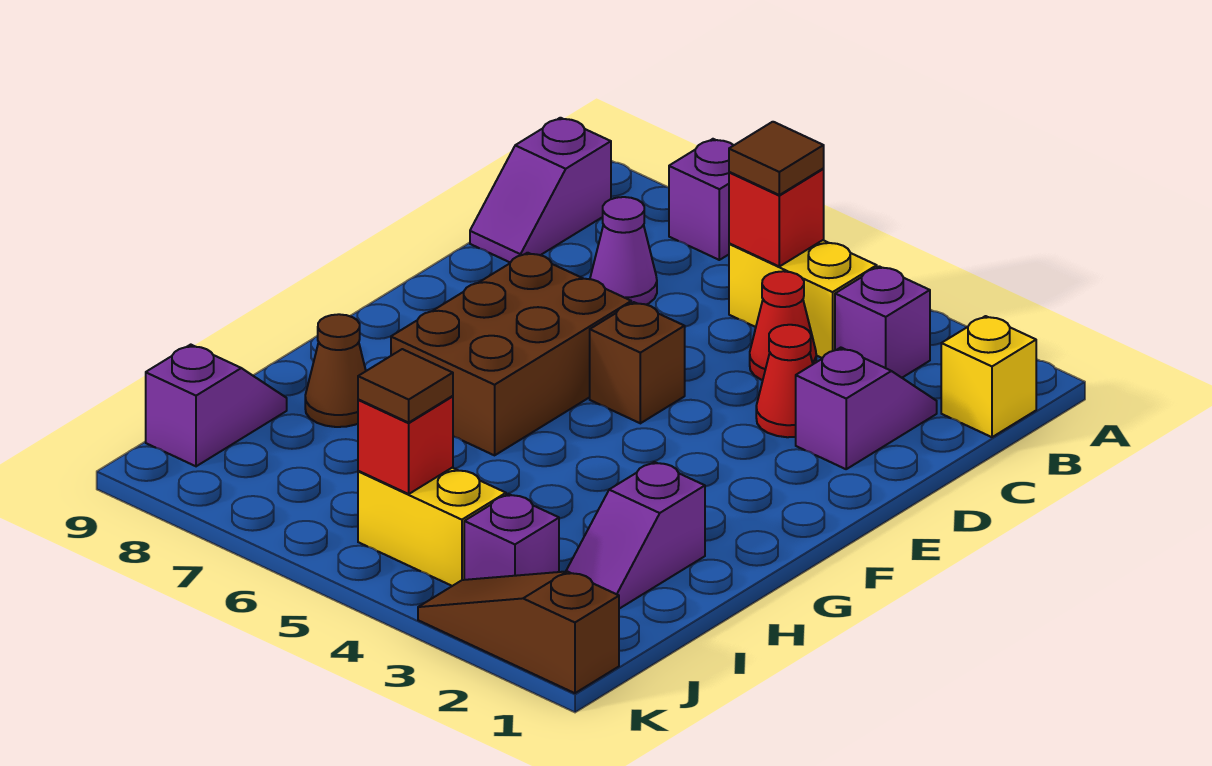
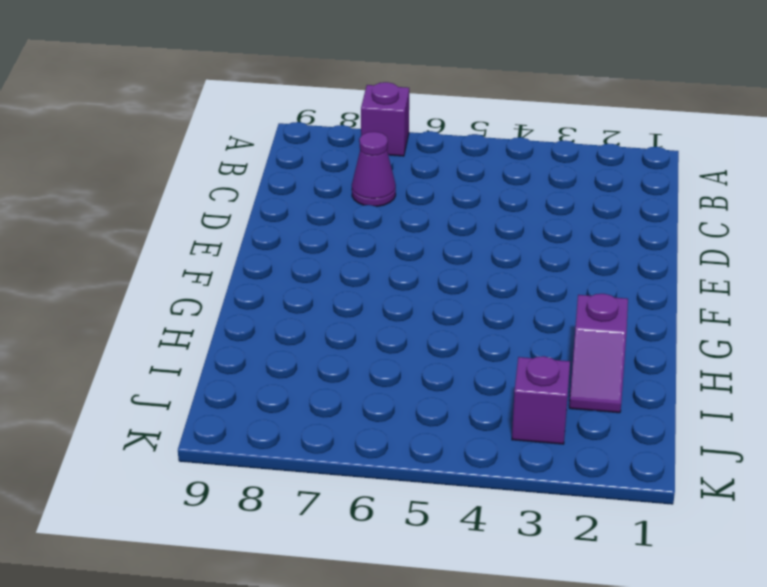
none -> yellow brick B1 level 1
none -> purple brick B3 level 1
none -> yellow brick B4:B5 level 1

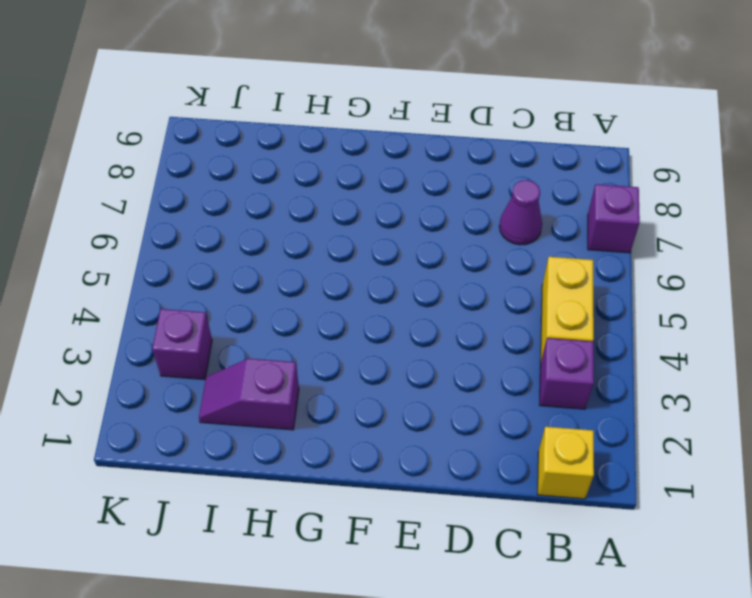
none -> purple slope B9:C9 level 1 top B
none -> purple slope C2:D2 level 1 top D
none -> red cone C4 level 1

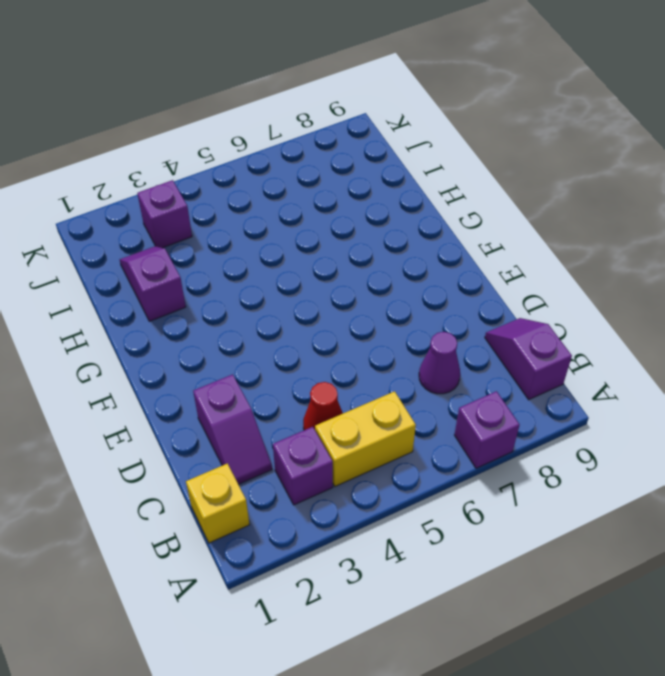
none -> red cone D3 level 1
none -> brown brick E5 level 1
none -> brown brick E6:G7 level 1

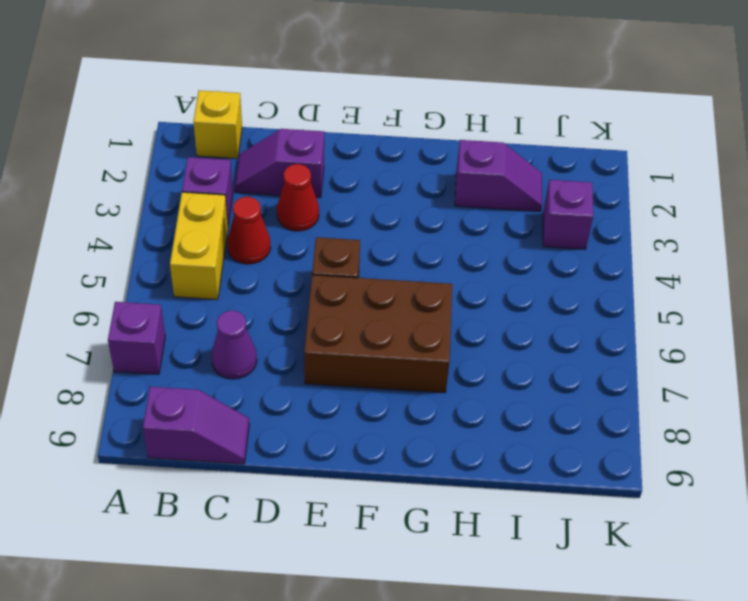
none -> brown cone H8 level 1
none -> purple slope I9:J9 level 1 top J
none -> yellow brick J4:J5 level 1

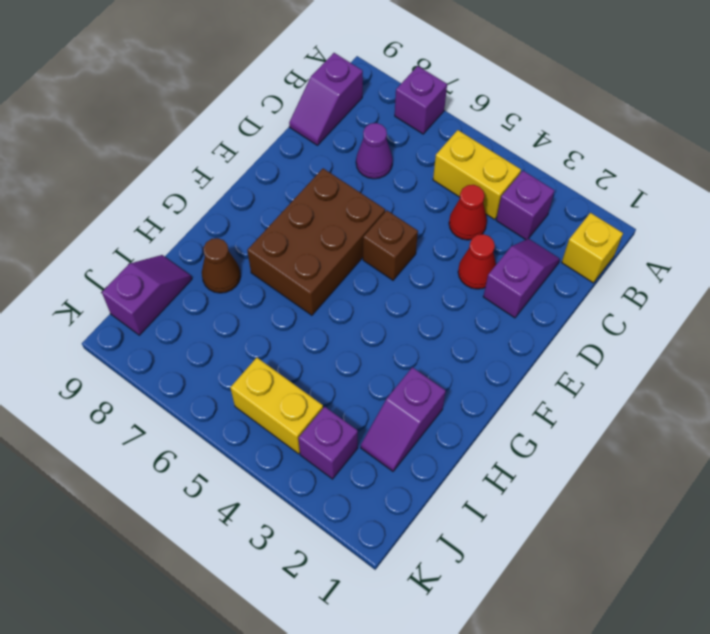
none -> brown slope K1:K3 level 1 top 1
none -> red brick B5 level 2
none -> red brick J5 level 2

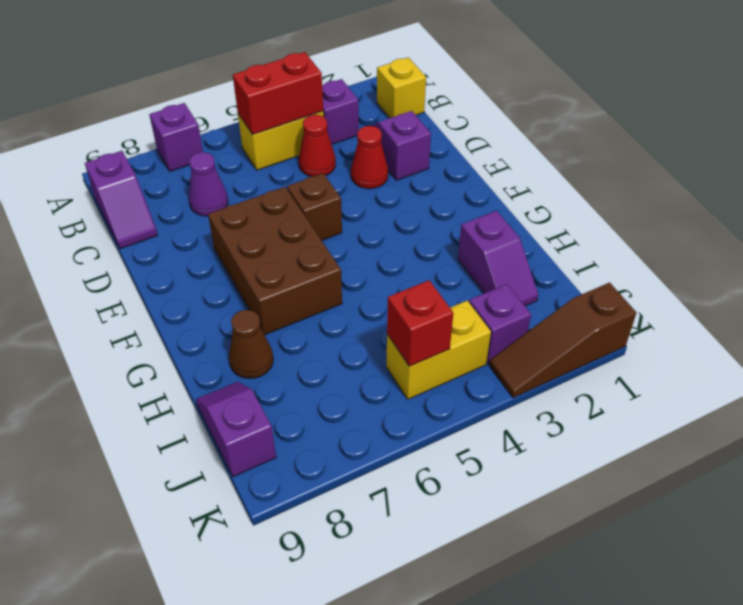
red brick B4:B5 level 2 -> red brick B5 level 2
none -> brown tile B5 level 3
none -> brown tile J5 level 3

